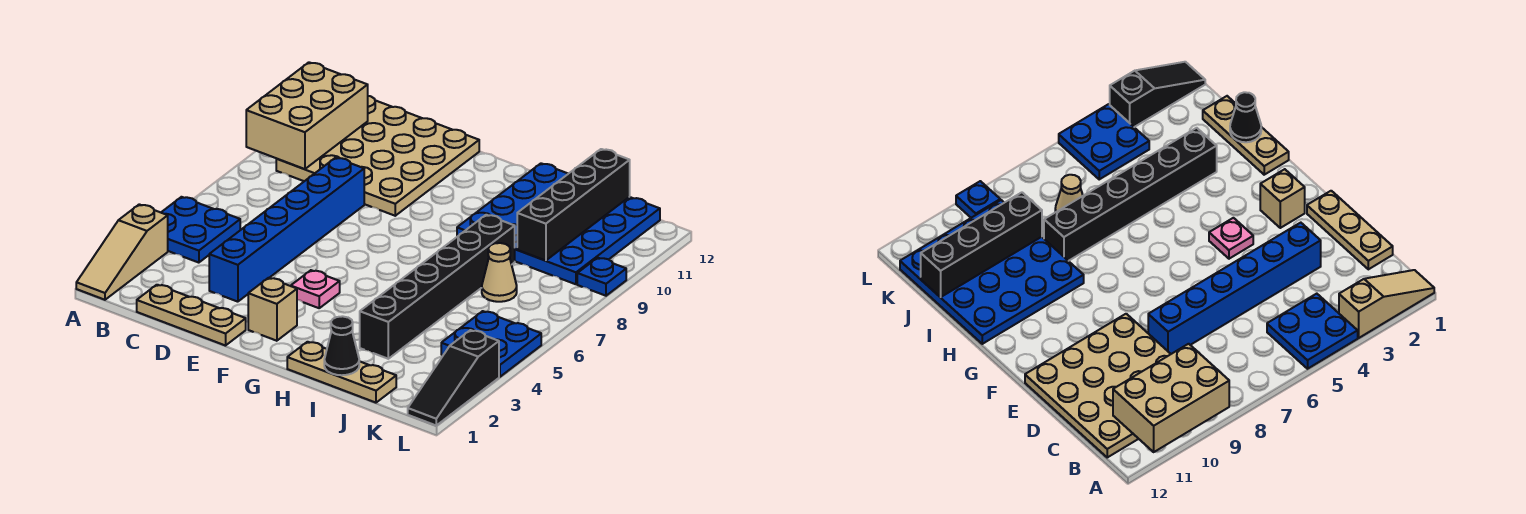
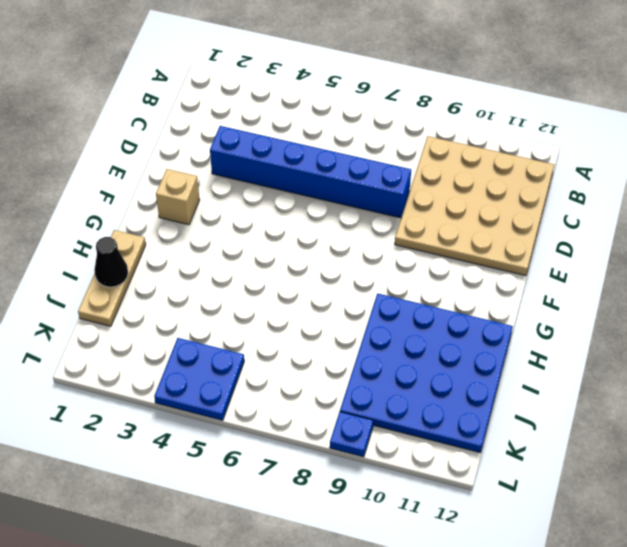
none -> tan slope A1:A3 level 1 top 3
none -> blue plate A4:B5 level 1
none -> tan plate C1:E1 level 1

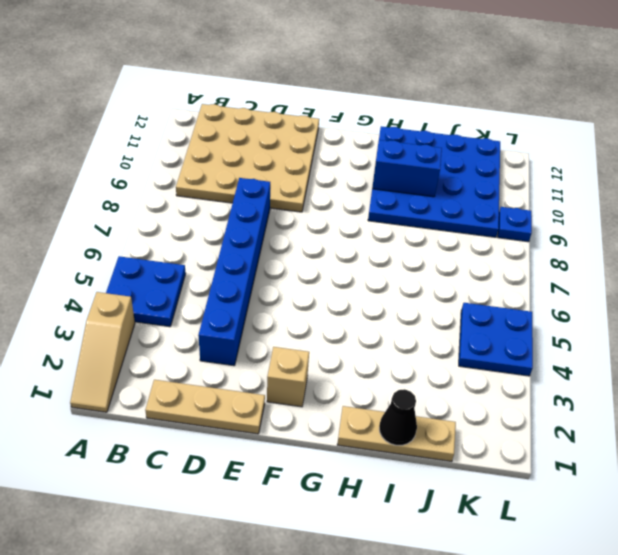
blue brick H10:I10 level 2 -> none
none -> pink plate F4 level 1
none -> black brick I3:I8 level 1
none -> tan cone J7 level 1

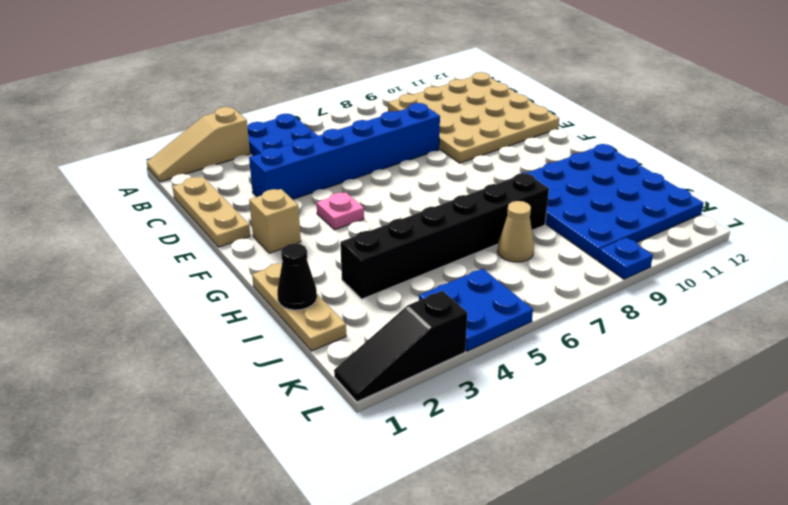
none -> tan brick A9:B11 level 2
none -> black brick J9:J12 level 2

